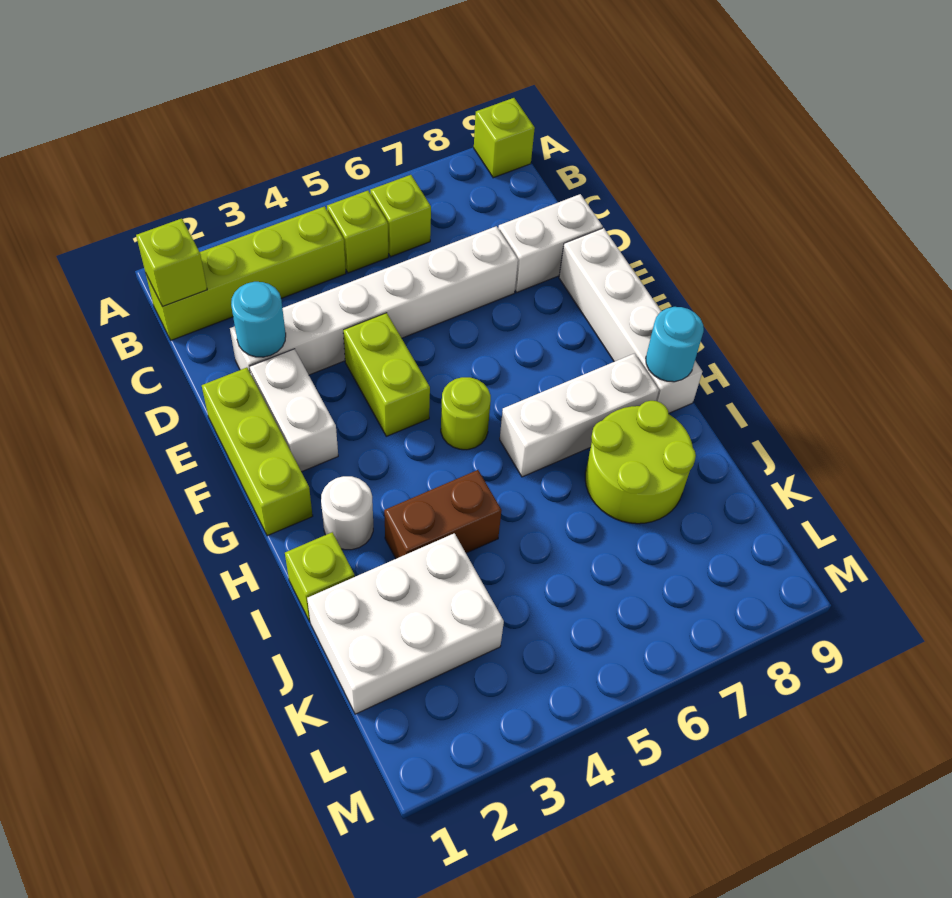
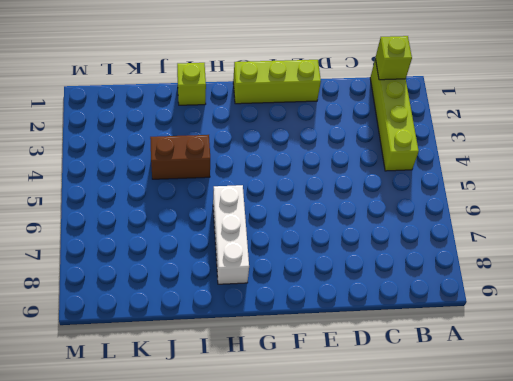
brown brick I4:J4 level 1 -> brown brick I3:I4 level 1
none -> lime brick A9 level 1
none -> lime brick B5 level 1
none -> lime brick B6 level 1

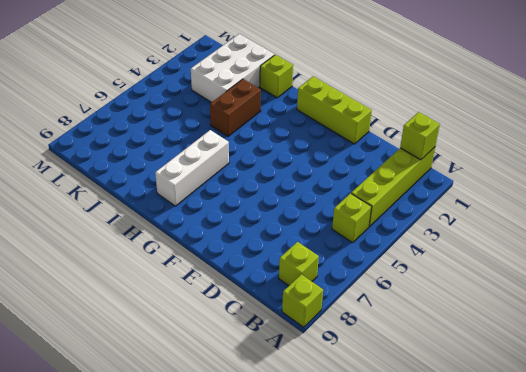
lime brick B8 level 1 -> lime brick B6 level 1
none -> white brick D2:D7 level 1
none -> white brick D8:D9 level 1
none -> white brick E2:F2 level 1

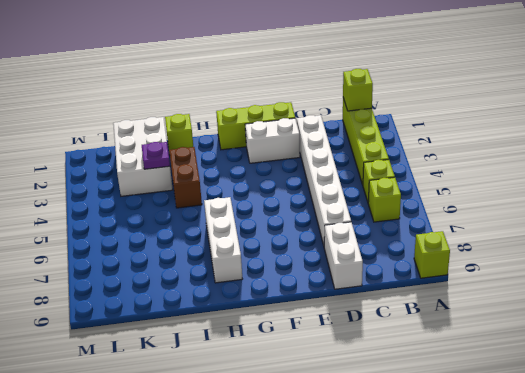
purple plate J3 level 2 -> none
none -> lime brick E4:F4 level 1
none -> white brick E9:H9 level 1
none -> lime round brick G5 level 1

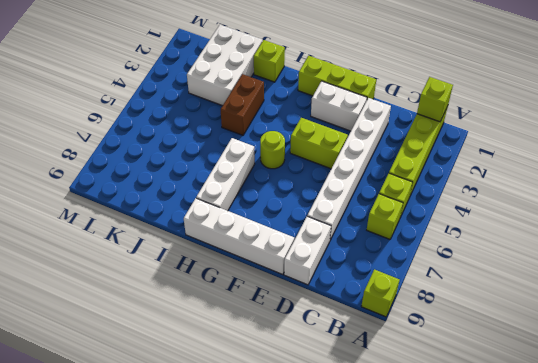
none -> white round brick H2 level 1
none -> lime round brick I7:J8 level 1
none -> cyan round brick D2 level 2

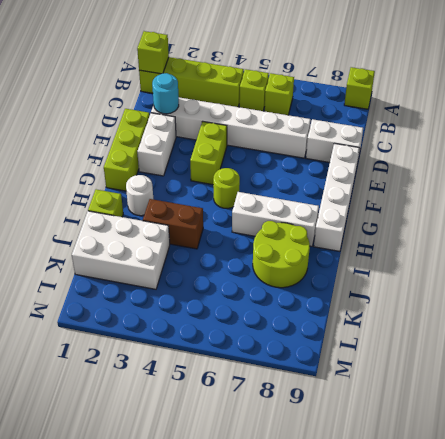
none -> cyan round brick H9 level 2

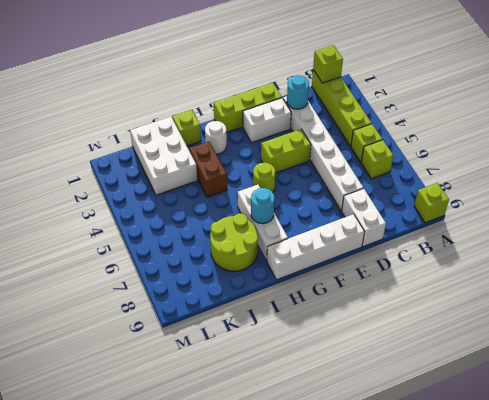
cyan round brick H7 level 2 -> cyan round brick H9 level 2

